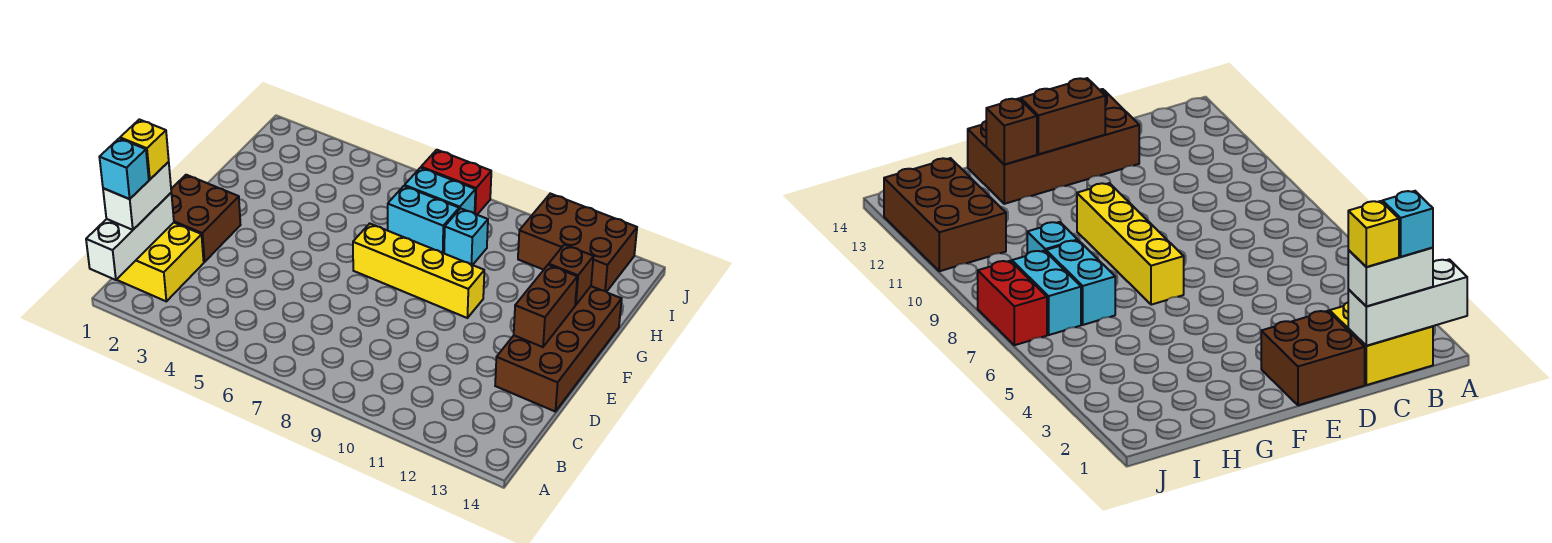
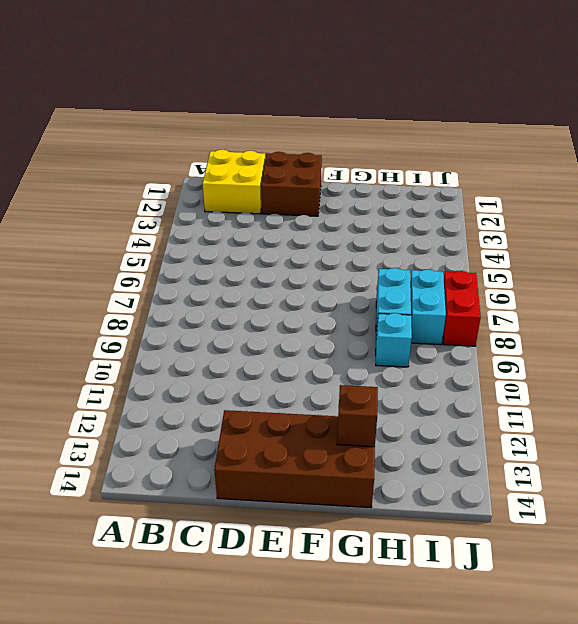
none -> yellow brick F7:F10 level 1
none -> brown brick I11:J13 level 1
none -> white brick A1:C1 level 2

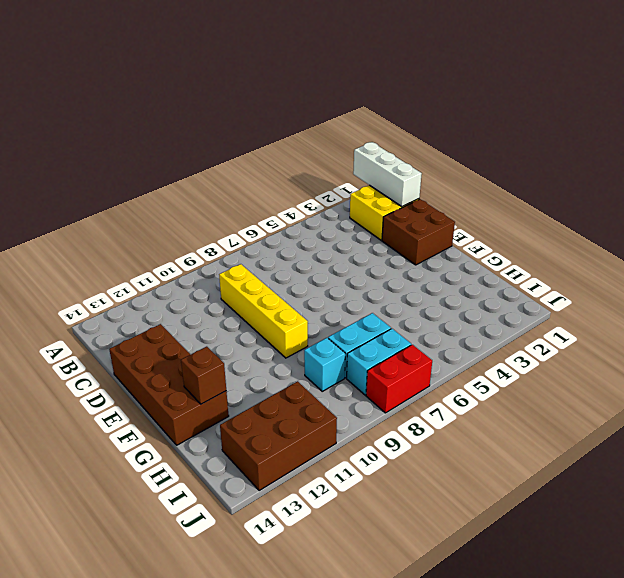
yellow brick C9:F9 level 1 -> yellow brick F7:F10 level 1
none -> brown brick E13:F13 level 2
none -> white brick B1:C1 level 3
none -> cyan brick B1 level 4

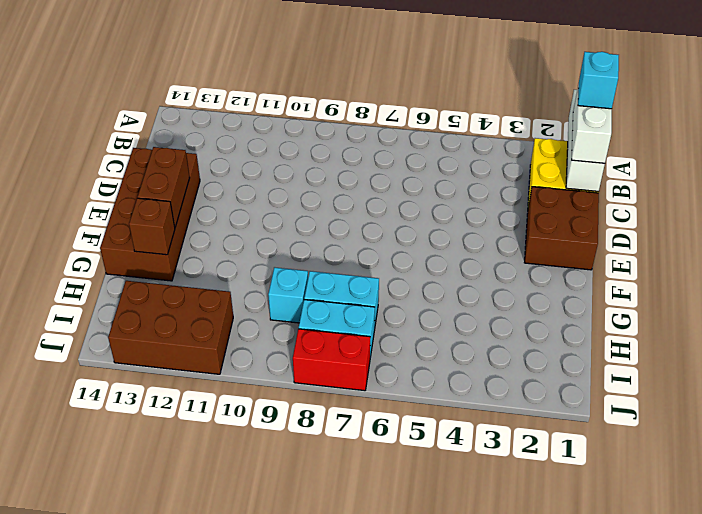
none -> yellow brick F7:F10 level 1
none -> yellow brick C1 level 4

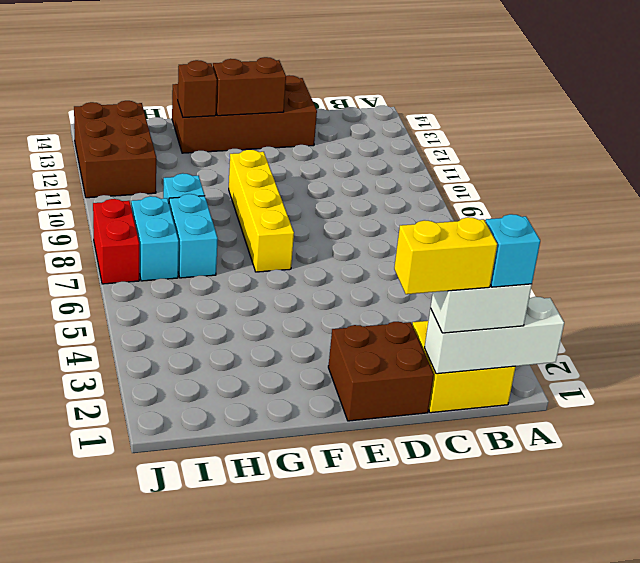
yellow brick C1:D1 level 4 -> yellow brick C1 level 4

